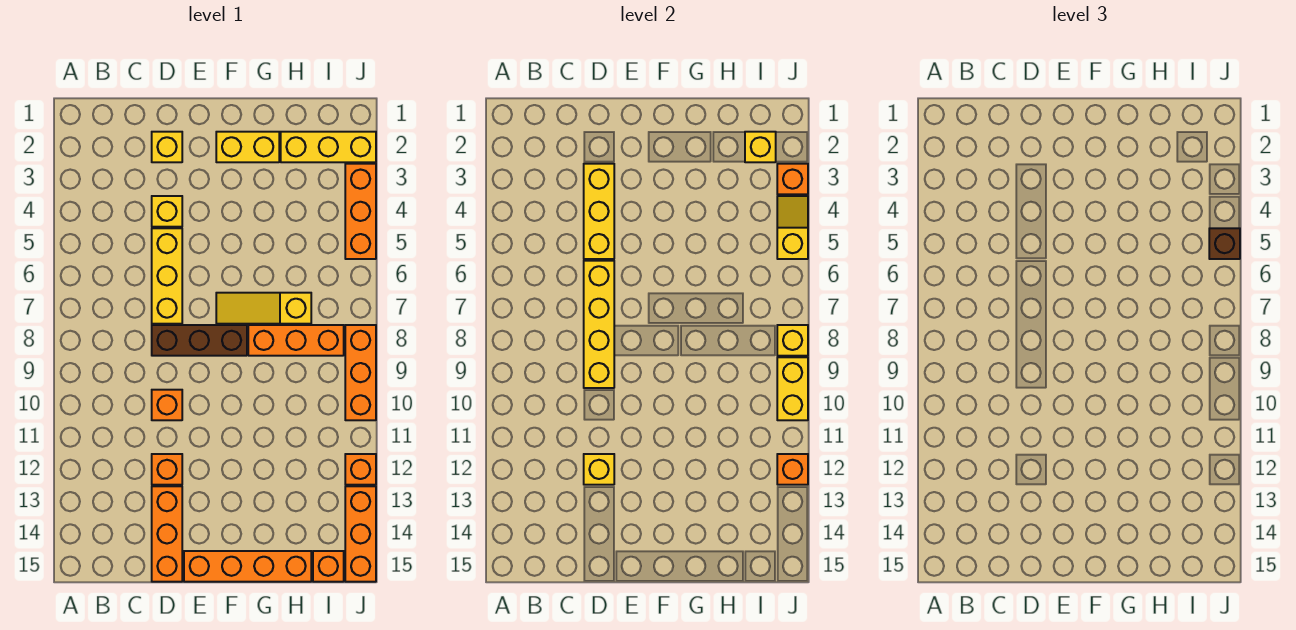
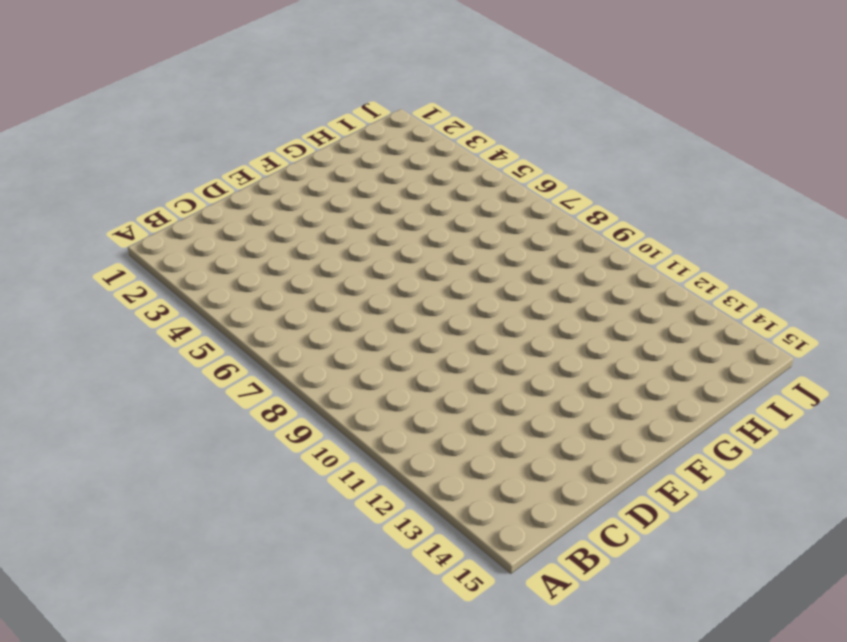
none -> yellow brick D2 level 1
none -> yellow brick D4 level 1
none -> yellow brick D5:D7 level 1

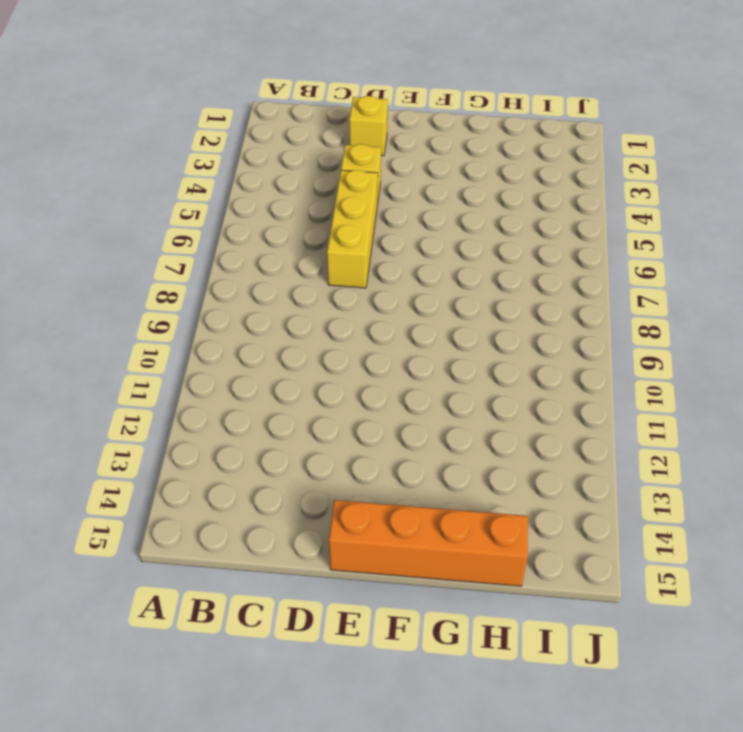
none -> brown brick D8:F8 level 1
none -> orange brick D10 level 1
none -> orange brick D12 level 1

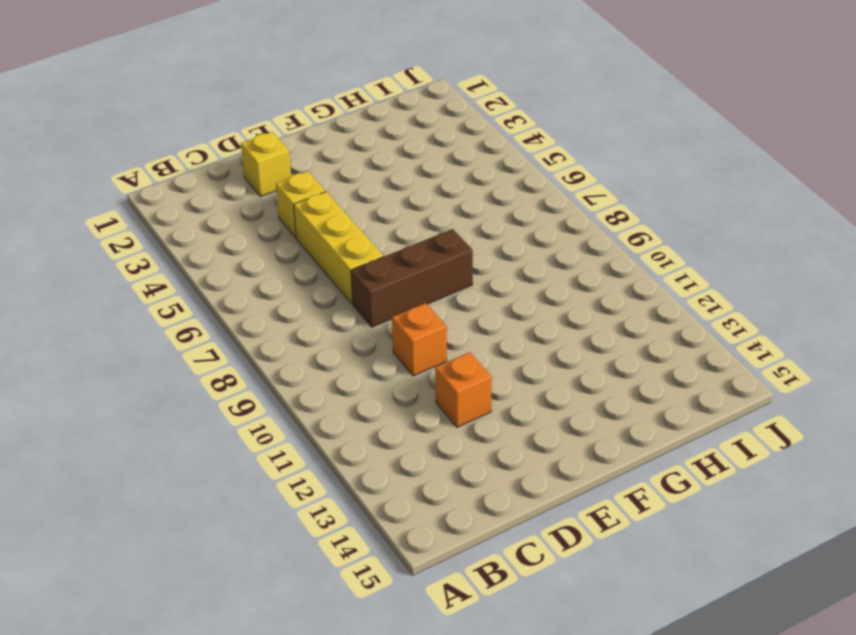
none -> orange brick D13:D15 level 1
none -> orange brick E15:H15 level 1
none -> yellow brick F2:G2 level 1

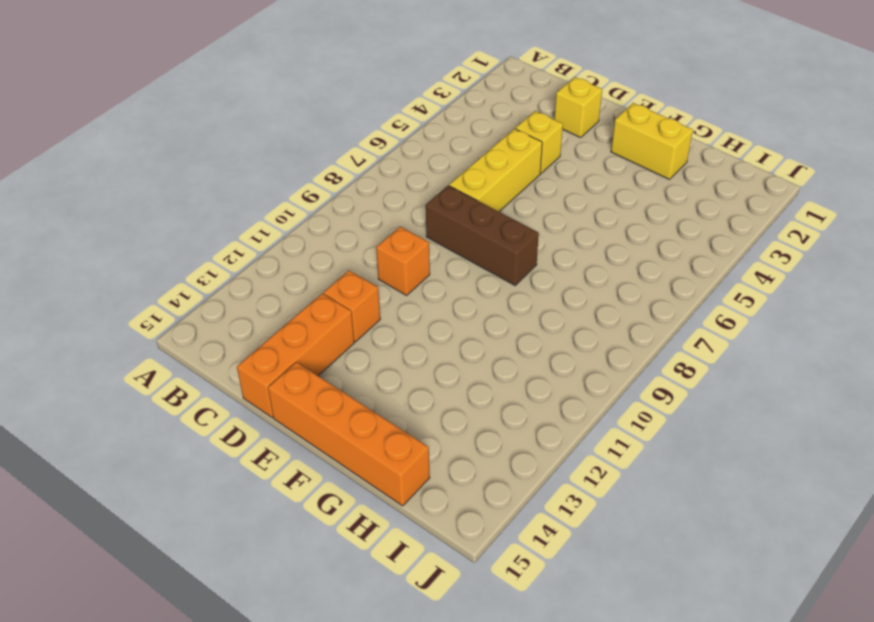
none -> yellow slope F7:H7 level 1 top H
none -> orange brick G8:I8 level 1
none -> yellow brick H2:J2 level 1

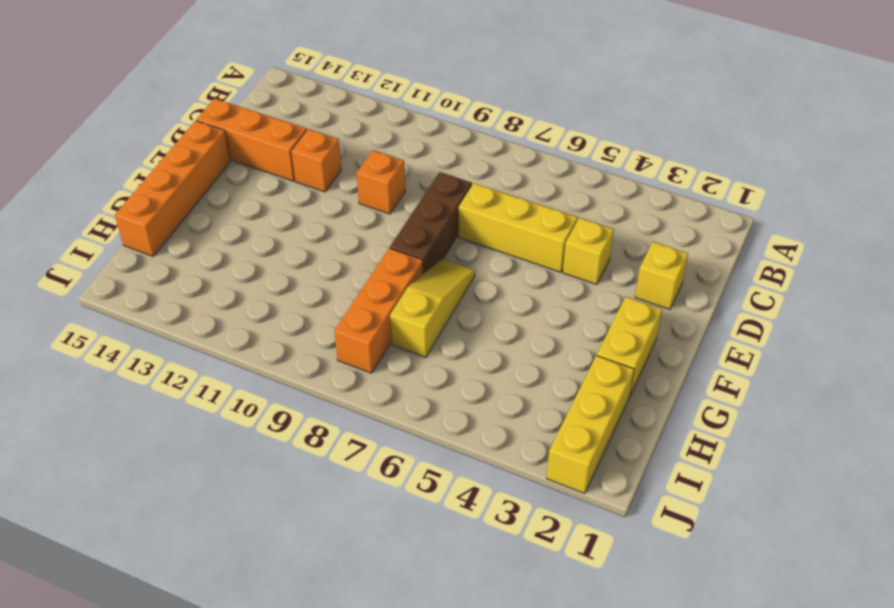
none -> orange brick I15 level 1
none -> orange brick J3:J5 level 1
none -> orange brick J8:J10 level 1

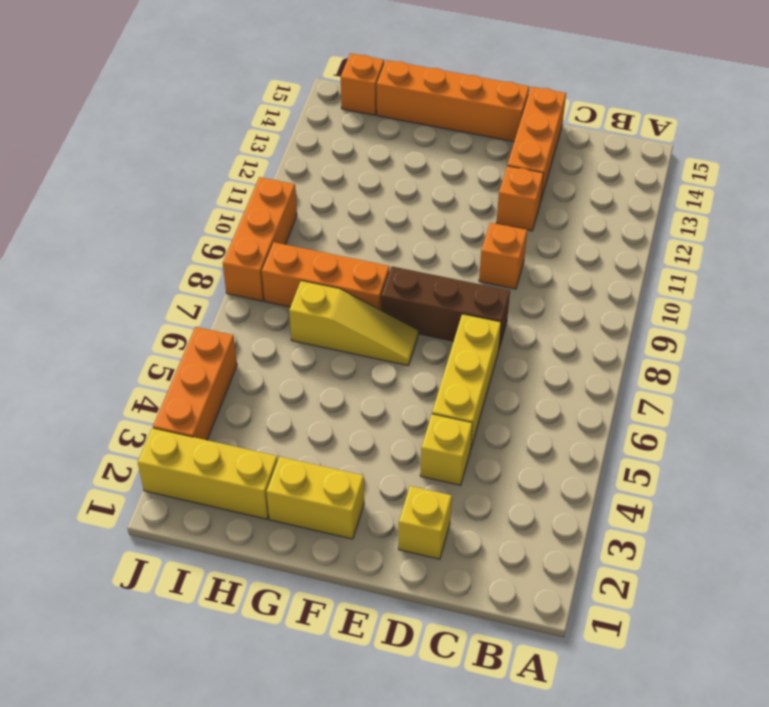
none -> orange brick J12 level 1
none -> orange brick J13:J15 level 1
none -> yellow brick D3:D5 level 2

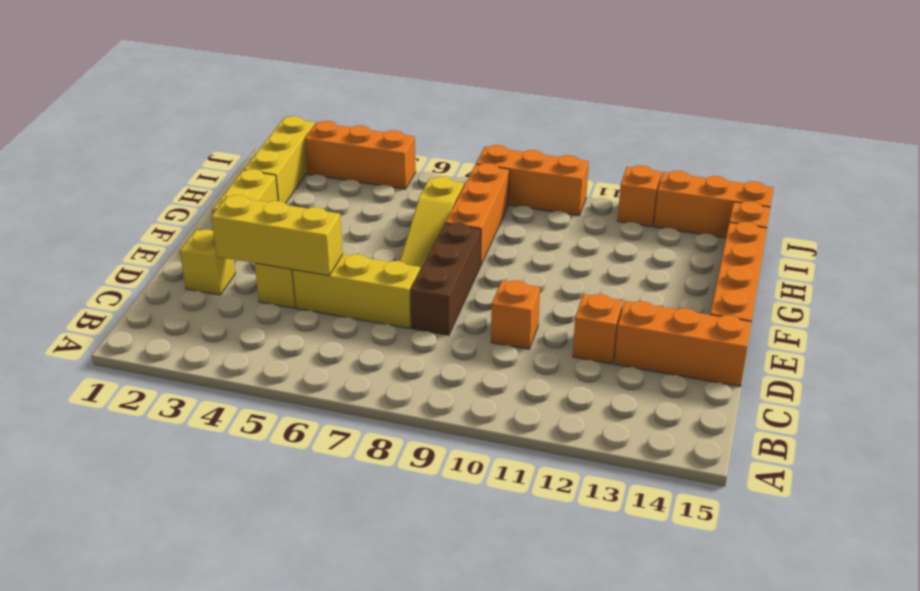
none -> yellow brick D6:D9 level 2
none -> yellow brick D12 level 2
none -> yellow brick I2 level 2

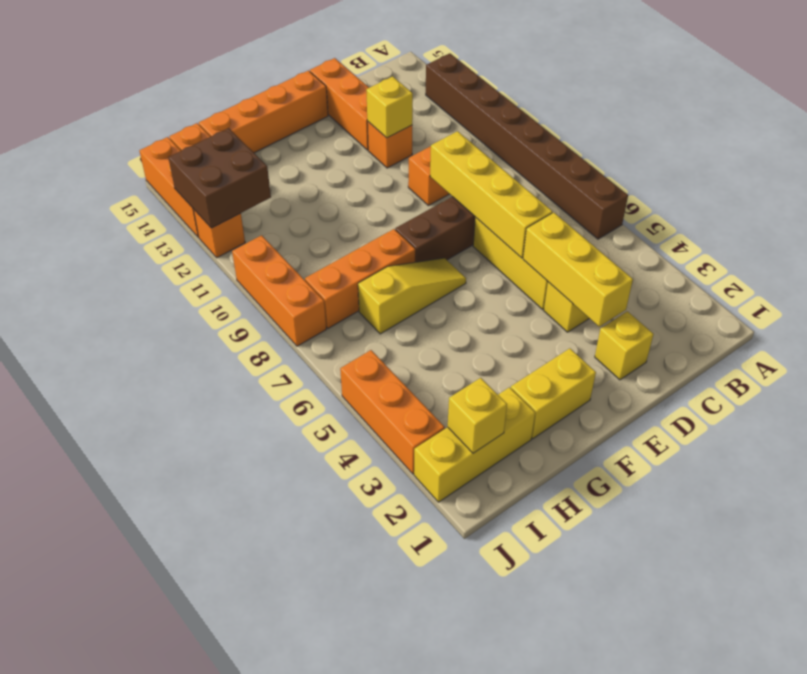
brown brick A6:A13 level 1 -> none
brown brick I12:J13 level 2 -> orange brick J12 level 2
none -> orange brick J3 level 2
none -> yellow slope J4:J5 level 2 top 5
none -> yellow brick J8 level 2

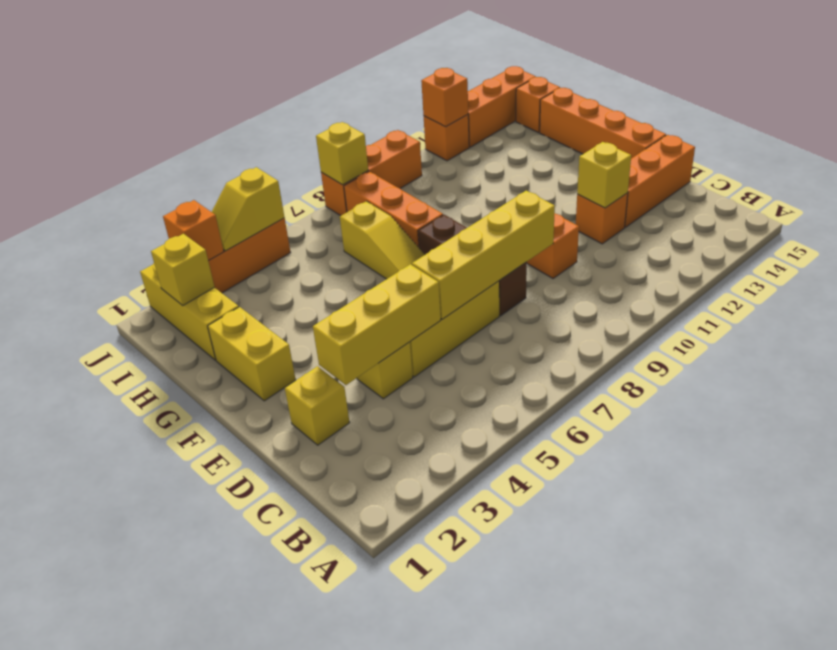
none -> yellow brick J9:J10 level 2
none -> brown brick J5 level 3

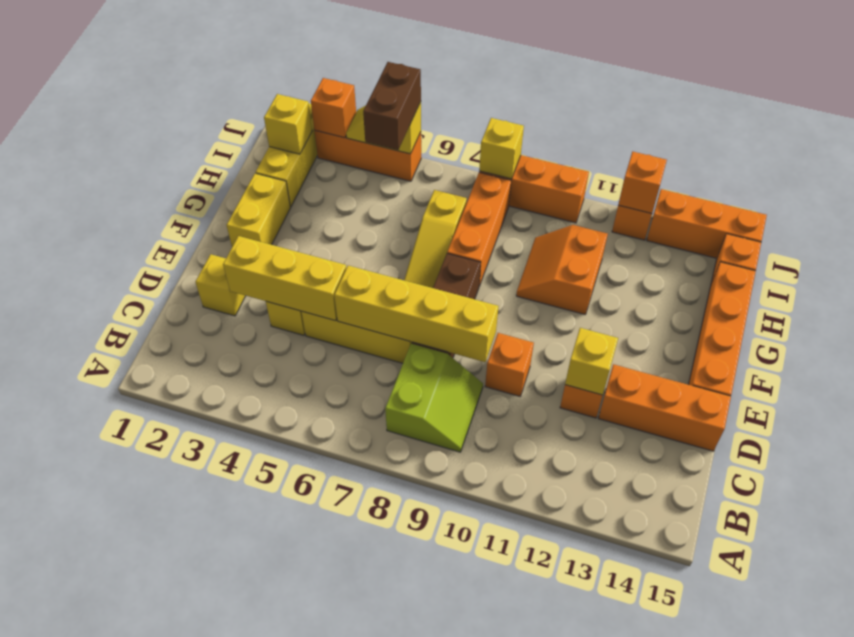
lime slope B8:C9 level 1 top 8 -> none
orange slope G10:H11 level 1 top 11 -> none
brown brick I5:J5 level 3 -> brown brick J5 level 3
none -> yellow brick J9:J10 level 2

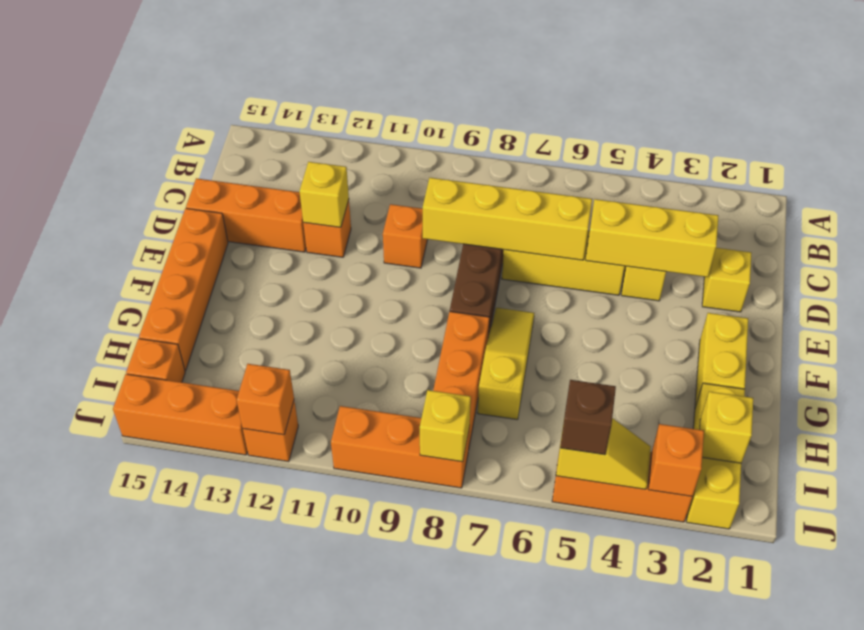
none -> yellow brick J9:J10 level 2

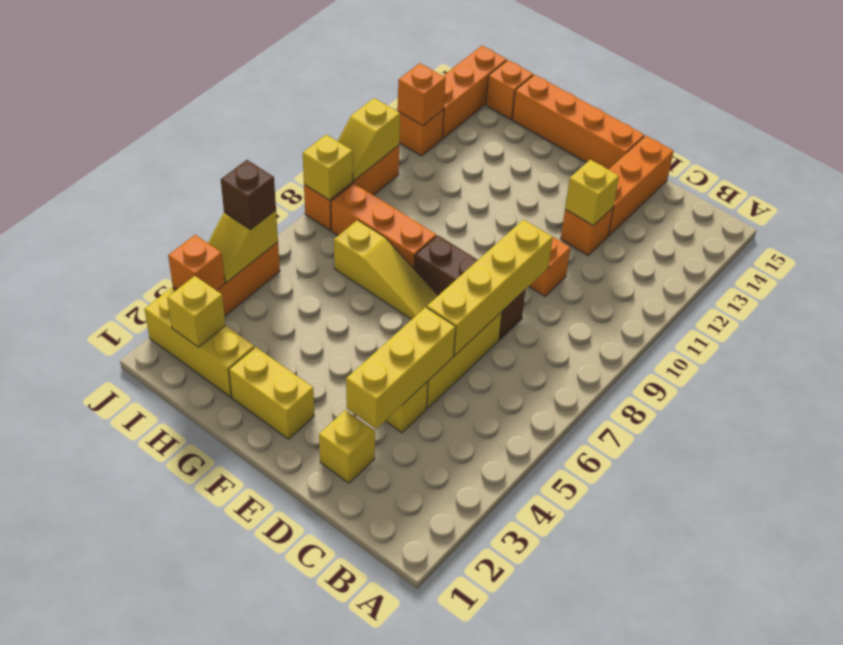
yellow slope J9:J10 level 2 top 10 -> yellow brick J9:J10 level 2

